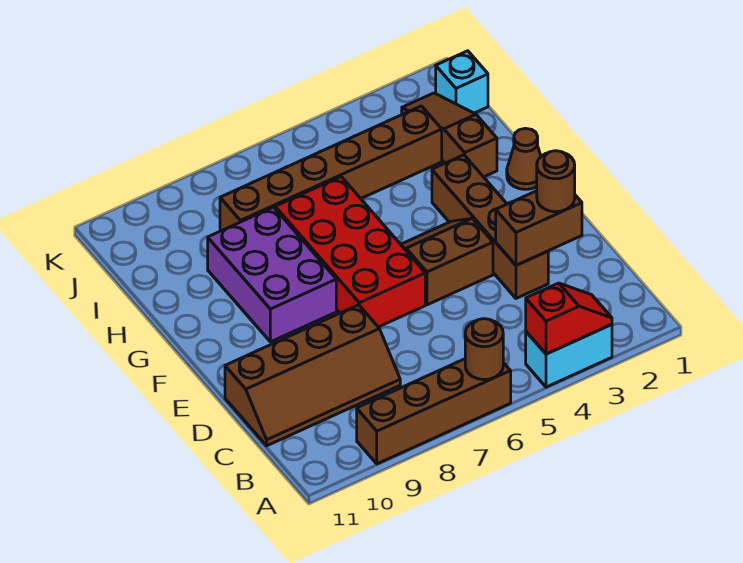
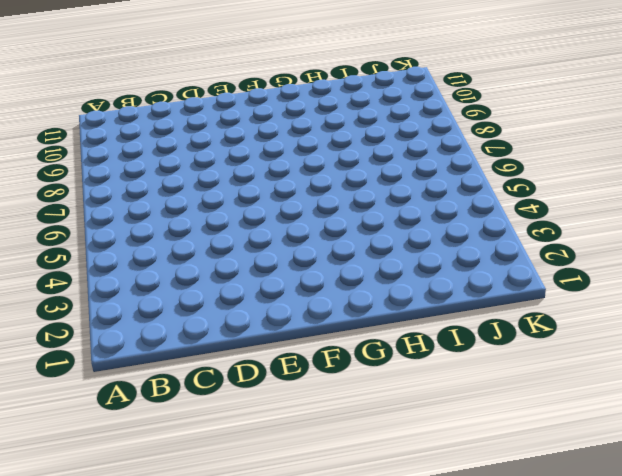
none -> cyan brick A3:A4 level 1
none -> brown brick A6:A9 level 1
none -> brown slope C8:D11 level 1 top D

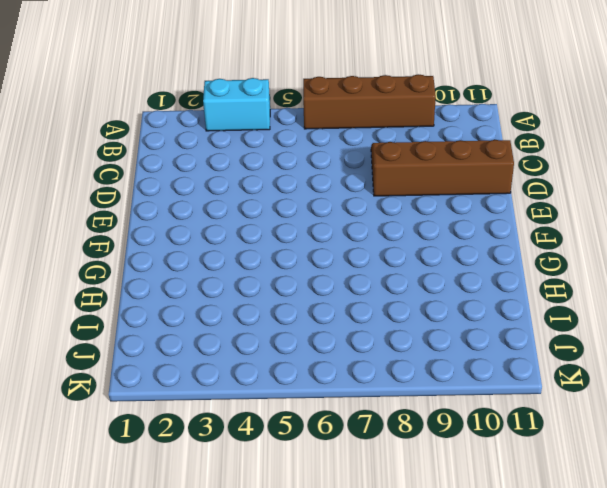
none -> brown brick D3:G3 level 1
none -> brown slope E4:F5 level 1 top E
none -> red brick E6:H7 level 1

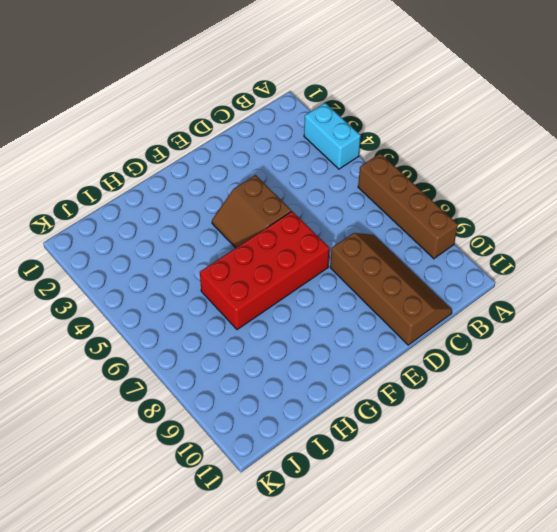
none -> brown brick D3:G3 level 1
none -> purple brick F8:H9 level 1
none -> brown cone G1 level 1

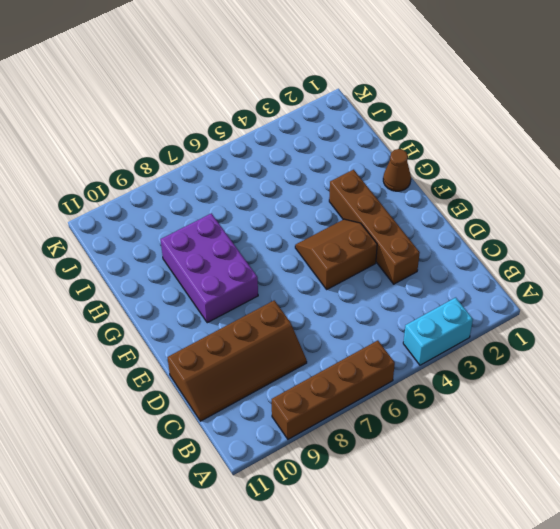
none -> red brick E6:H7 level 1
none -> brown slope H2:J2 level 1 top H
none -> brown brick I3:I8 level 1

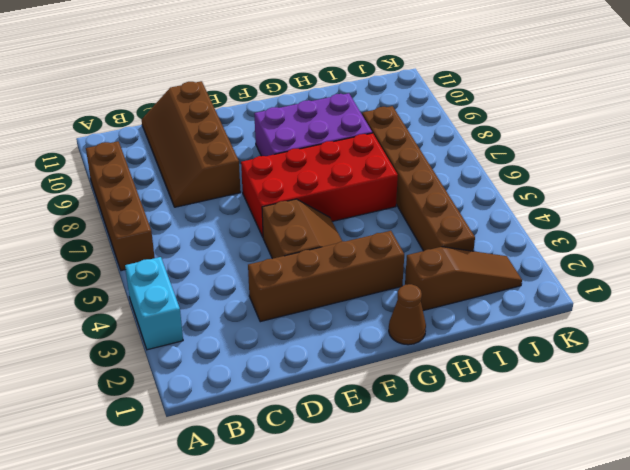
none -> cyan brick J1 level 1
none -> red slope A3:A4 level 2 top 4
none -> brown round brick A6 level 2

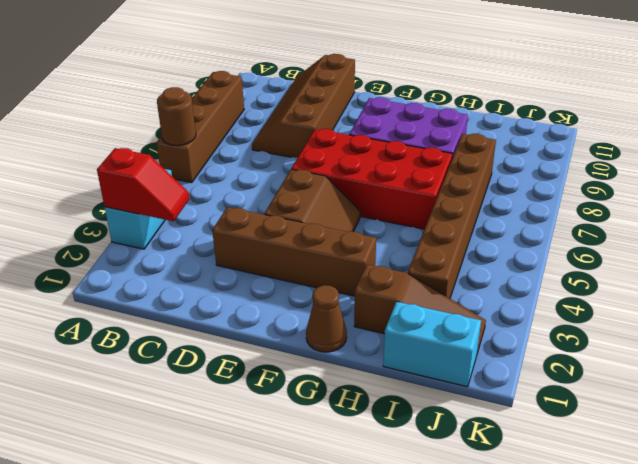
red slope A3:B3 level 2 top A -> red slope A3:A4 level 2 top 4
cyan brick I1:J1 level 1 -> cyan brick J1 level 1
none -> brown brick D2:D3 level 2
none -> brown round brick D2 level 3

